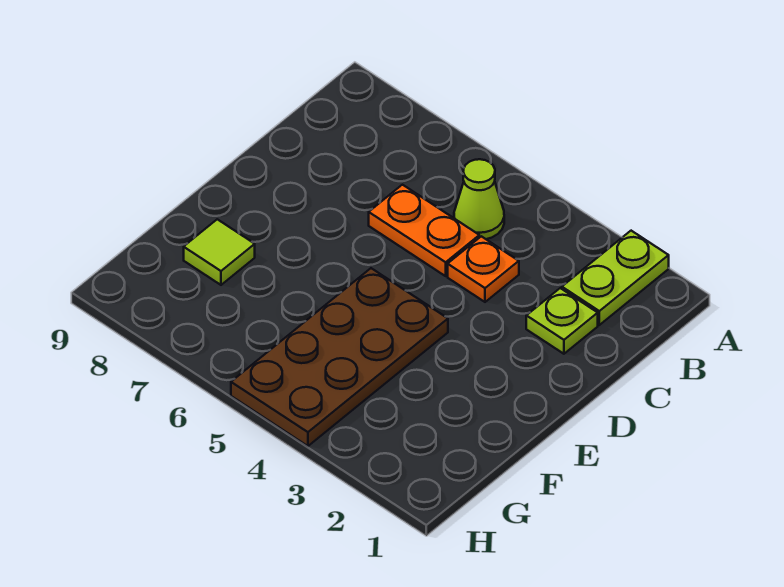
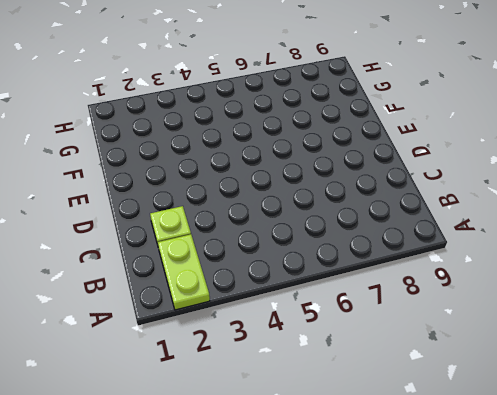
none -> lime cone B5 level 1
none -> orange plate C4 level 1

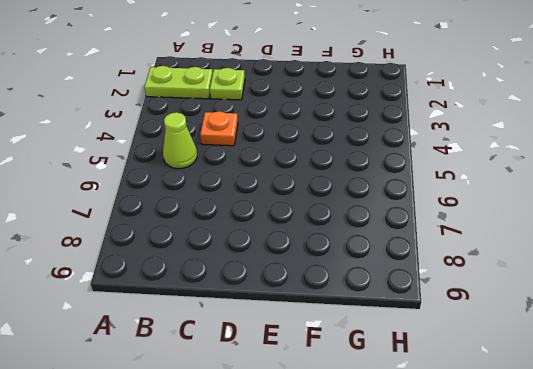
none -> orange plate C5:C6 level 1
none -> brown plate E4:H5 level 1

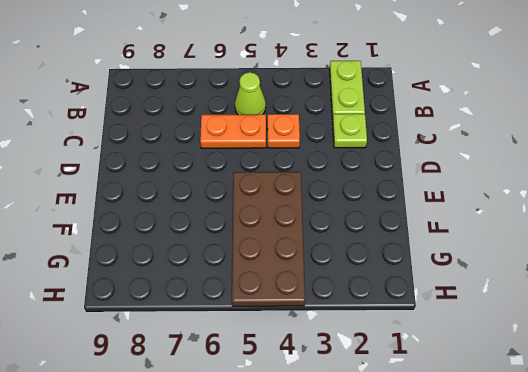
none -> lime tile F8 level 1

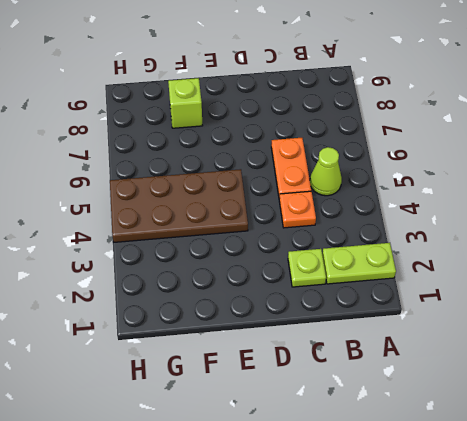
lime brick F8 level 1 -> lime tile F8 level 1

